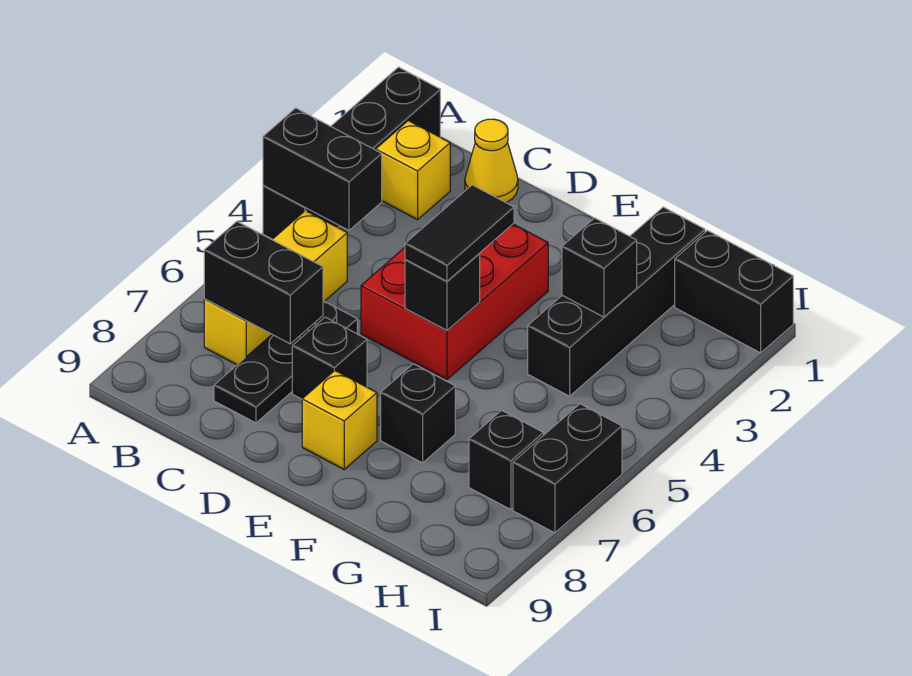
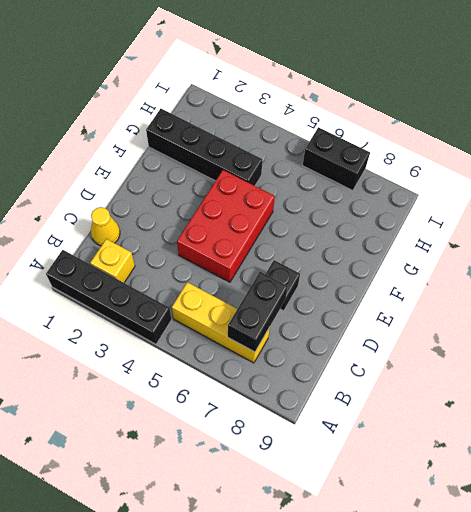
red brick D4:F5 level 1 -> red brick D3:E5 level 1
none -> black plate C6:C8 level 1
none -> yellow brick E8 level 1
none -> black brick F7 level 1

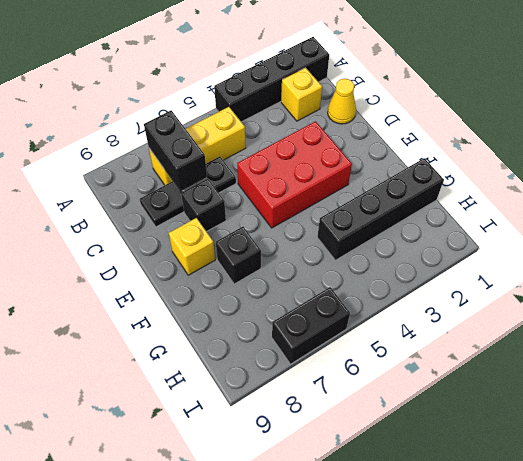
none -> black brick H1:I1 level 1
none -> black brick H7 level 1
none -> black brick A4:B4 level 2

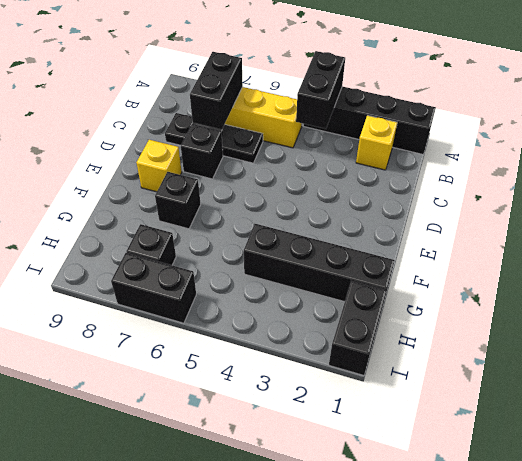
none -> yellow cone C1 level 1
none -> red brick D3:E5 level 1
none -> black brick E5 level 2

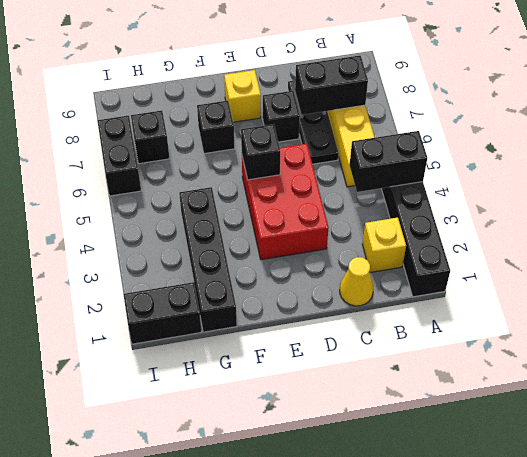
none -> black brick G3 level 2
none -> black tile E4:E5 level 3

